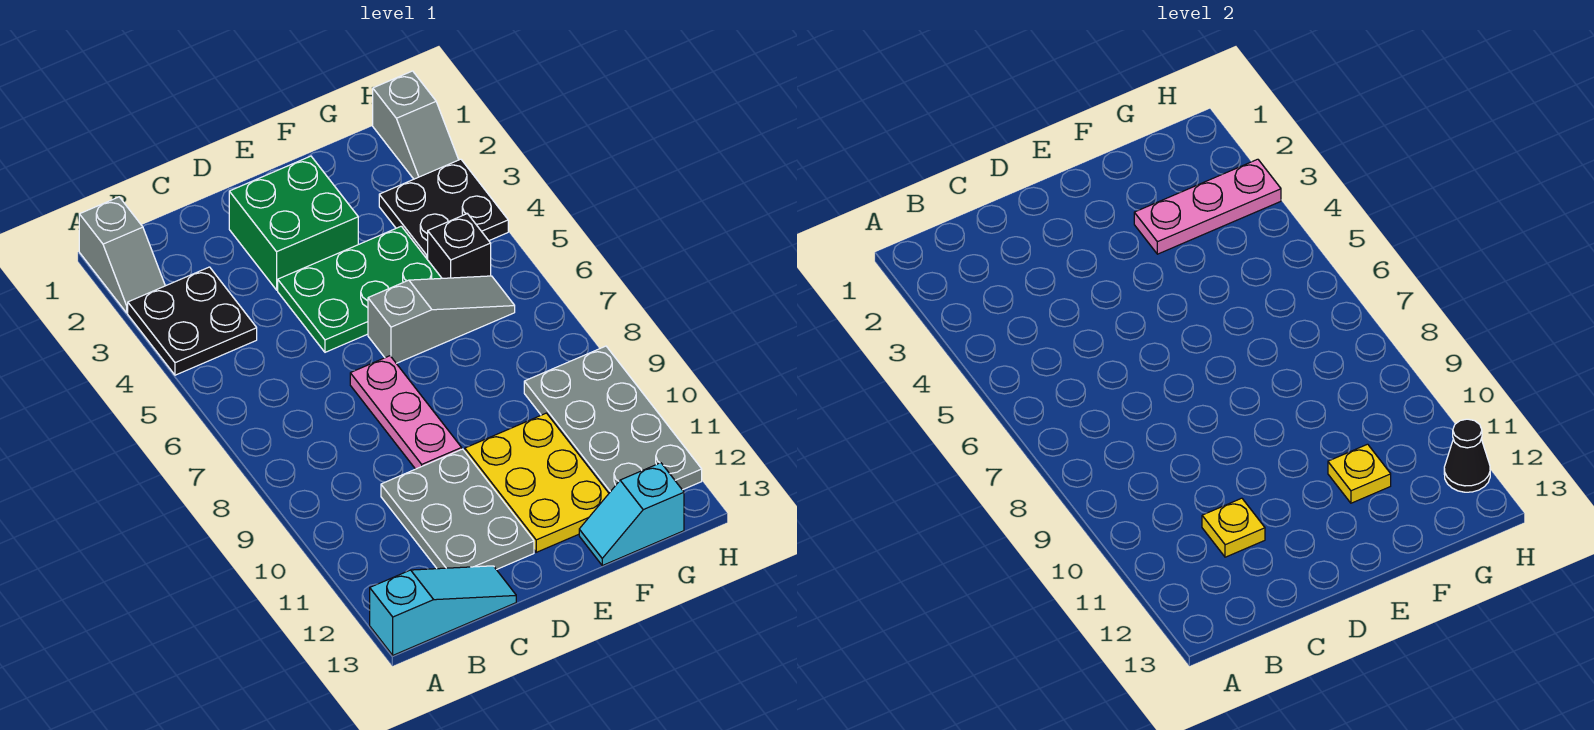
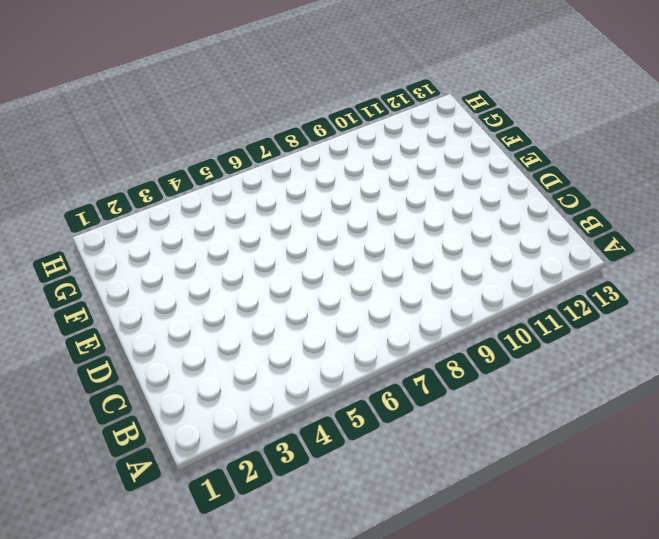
none -> grey slope A1:A2 level 1 top 1
none -> black plate A3:B4 level 1
none -> cyan slope A13:C13 level 1 top A

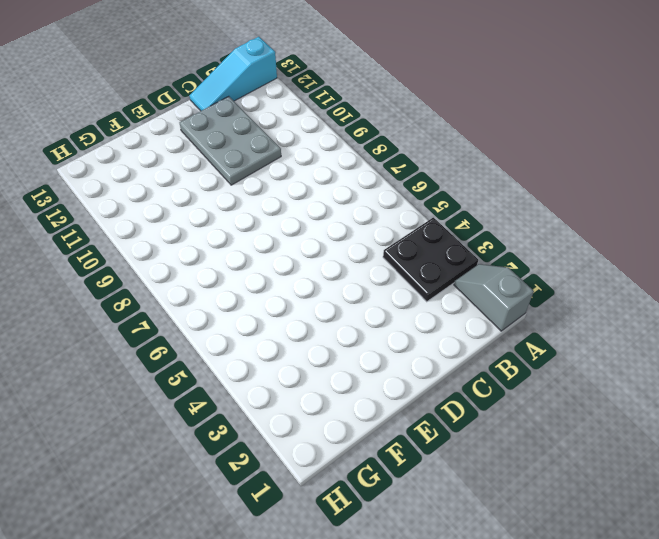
none -> green brick D2:E3 level 1
none -> green plate D4:F5 level 1
none -> pink plate D7:D9 level 1

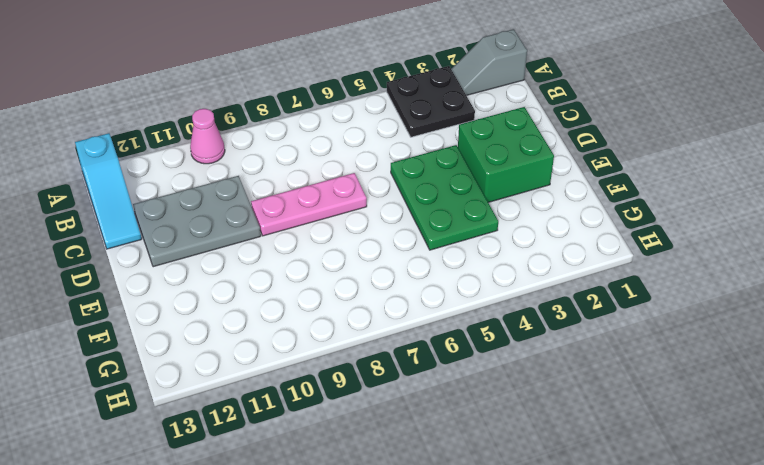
pink cone A10 level 1 -> none
none -> grey slope E6:G6 level 1 top E
none -> yellow plate E10:F12 level 1
none -> cyan slope F13:G13 level 1 top G

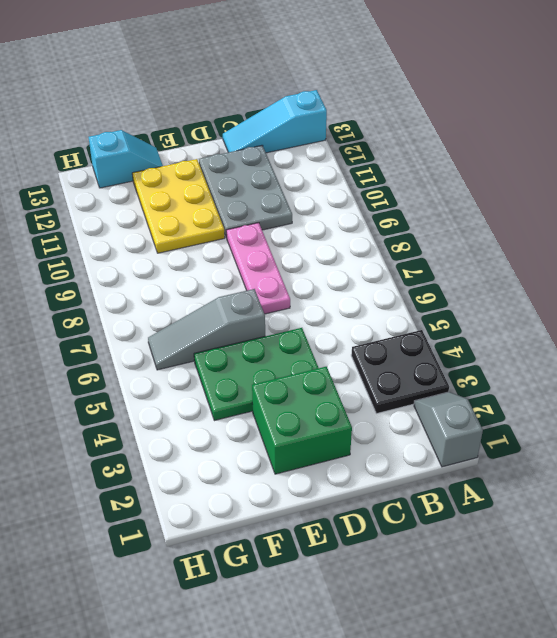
none -> black plate G3:H4 level 1
none -> black brick G5 level 1
none -> grey plate G9:H12 level 1

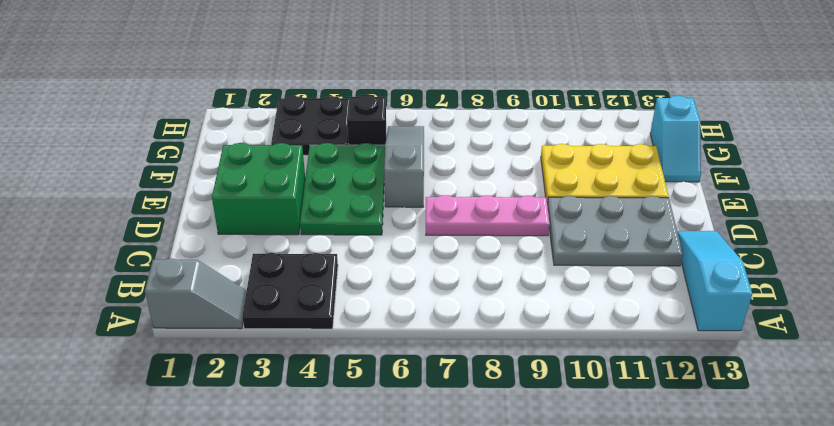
none -> grey plate G9:H12 level 1
none -> grey slope H1:H2 level 1 top 1
none -> yellow plate C11 level 2

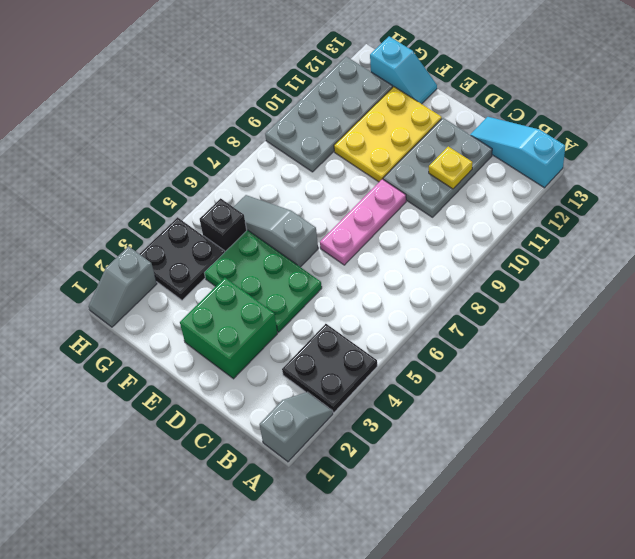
grey slope H1:H2 level 1 top 2 -> grey slope H1:H2 level 1 top 1
none -> pink plate F3:H3 level 2
none -> yellow plate F11 level 2
none -> black cone H12 level 2

